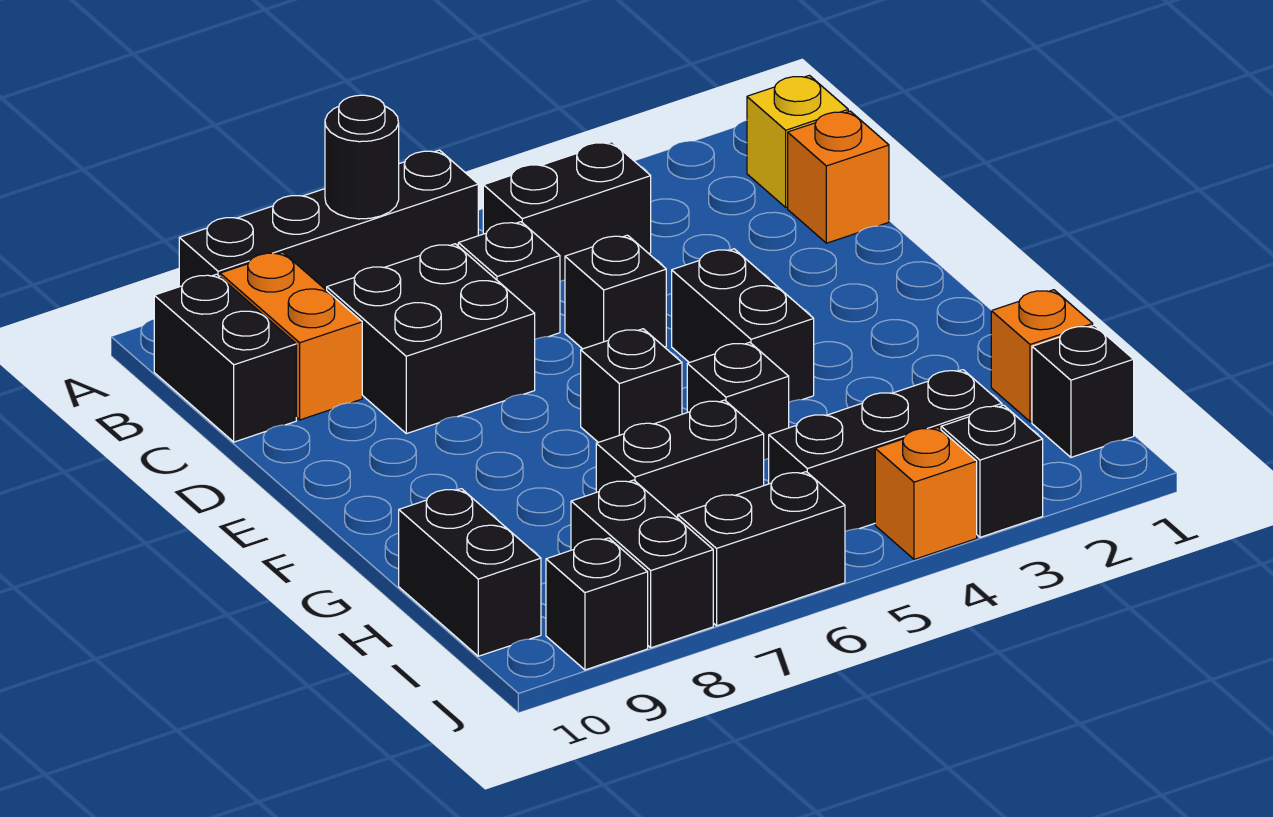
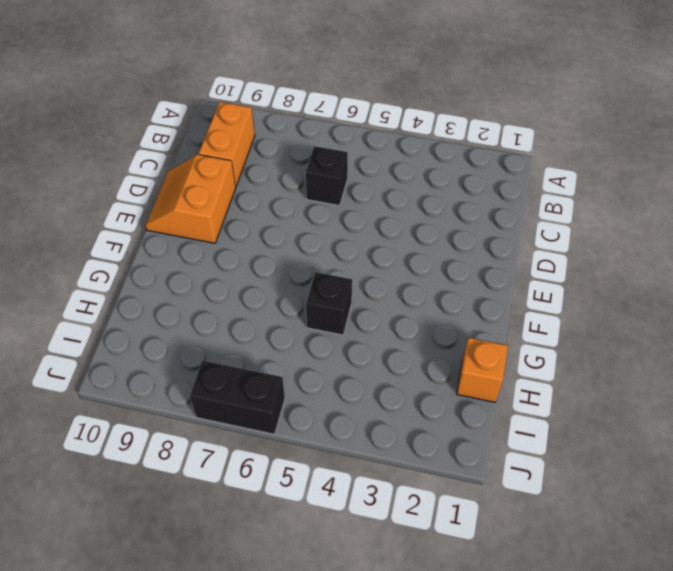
orange slope D9:E10 level 1 top 9 -> none
none -> black brick A6:A9 level 1
none -> yellow brick B1 level 1
none -> black brick B4:B5 level 1

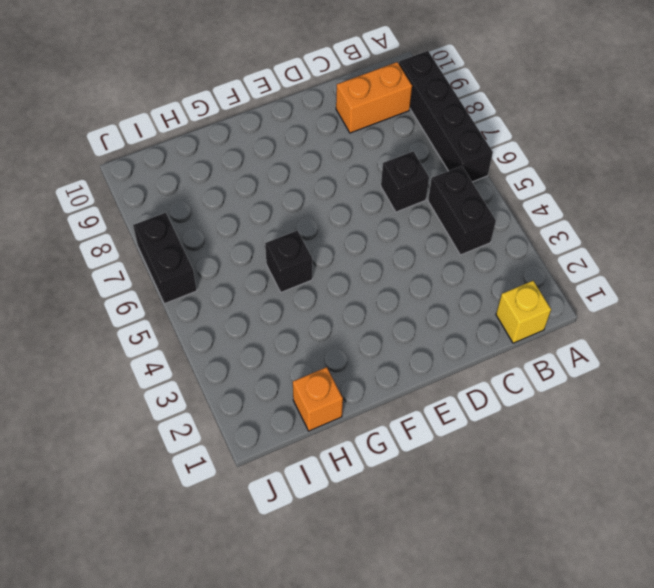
none -> black brick B10:C10 level 1
none -> orange brick C1 level 1
none -> black brick C7:D8 level 1

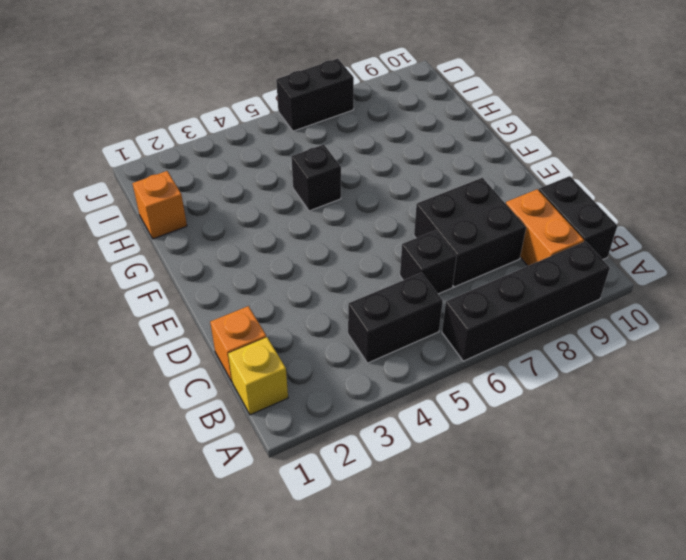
none -> black brick D5 level 1
none -> black brick E4:F4 level 1
none -> black brick F6 level 1

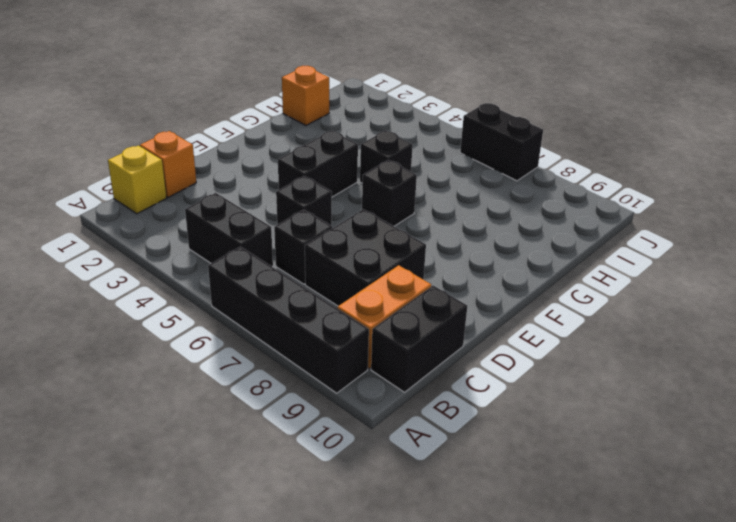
none -> black brick H6:H7 level 1
none -> black brick H10:I10 level 1
none -> black brick I1 level 1

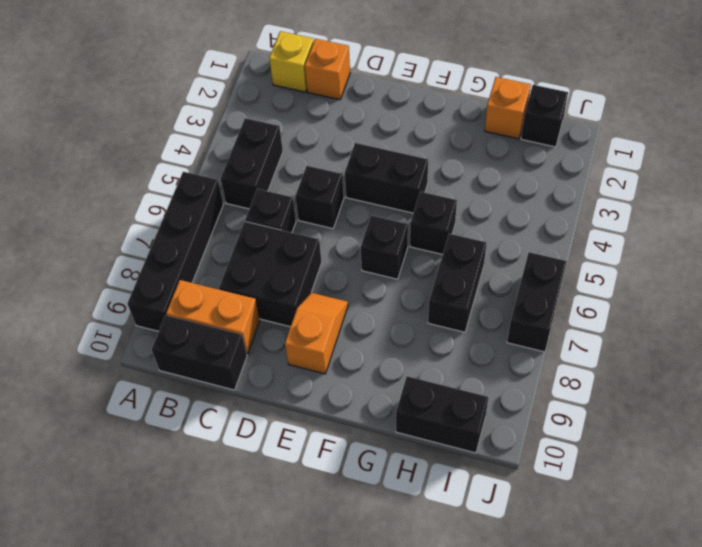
orange slope E8:E9 level 1 top 9 -> none
none -> black brick I3:I5 level 1
none -> black brick I8:J8 level 1
none -> black brick J3 level 1

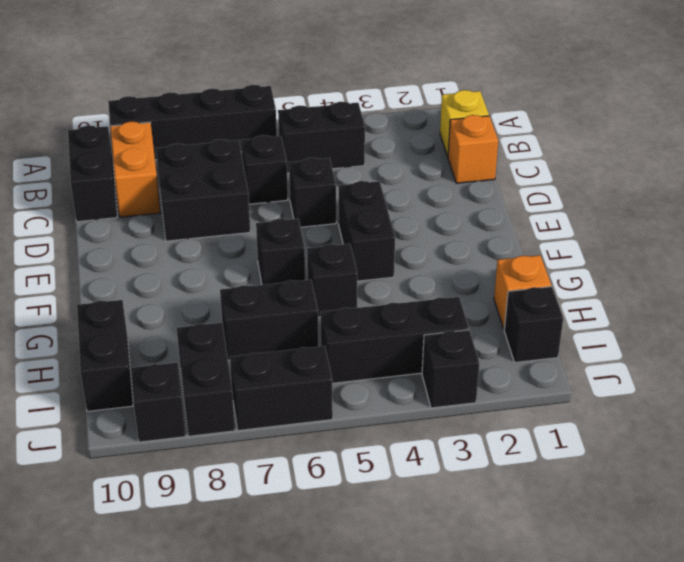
none -> orange brick J4 level 1
none -> black round brick A7 level 2

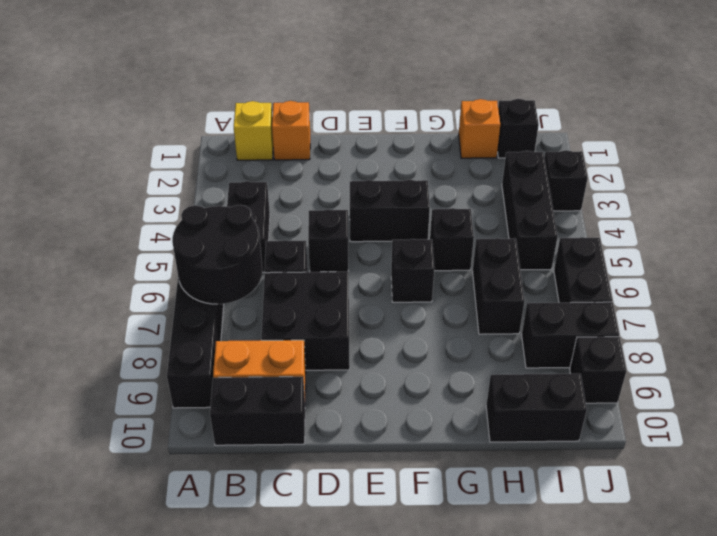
black round brick A6:B7 level 2 -> black round brick A7 level 2
none -> orange brick J4 level 1

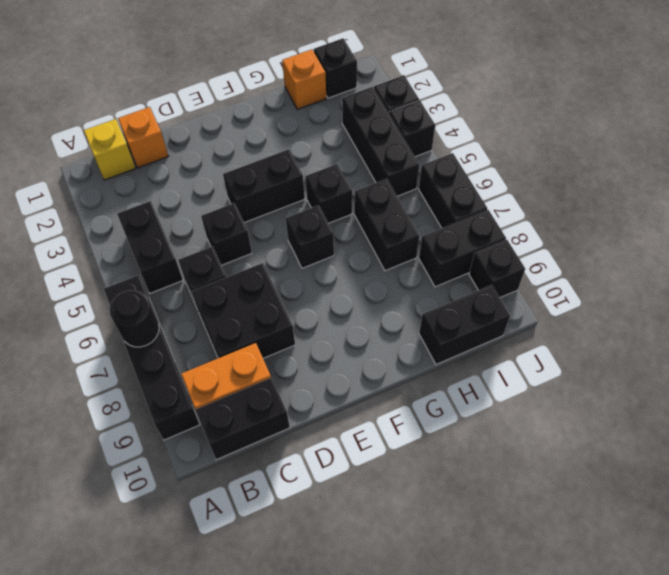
black brick J4 level 1 -> orange brick J4 level 1

